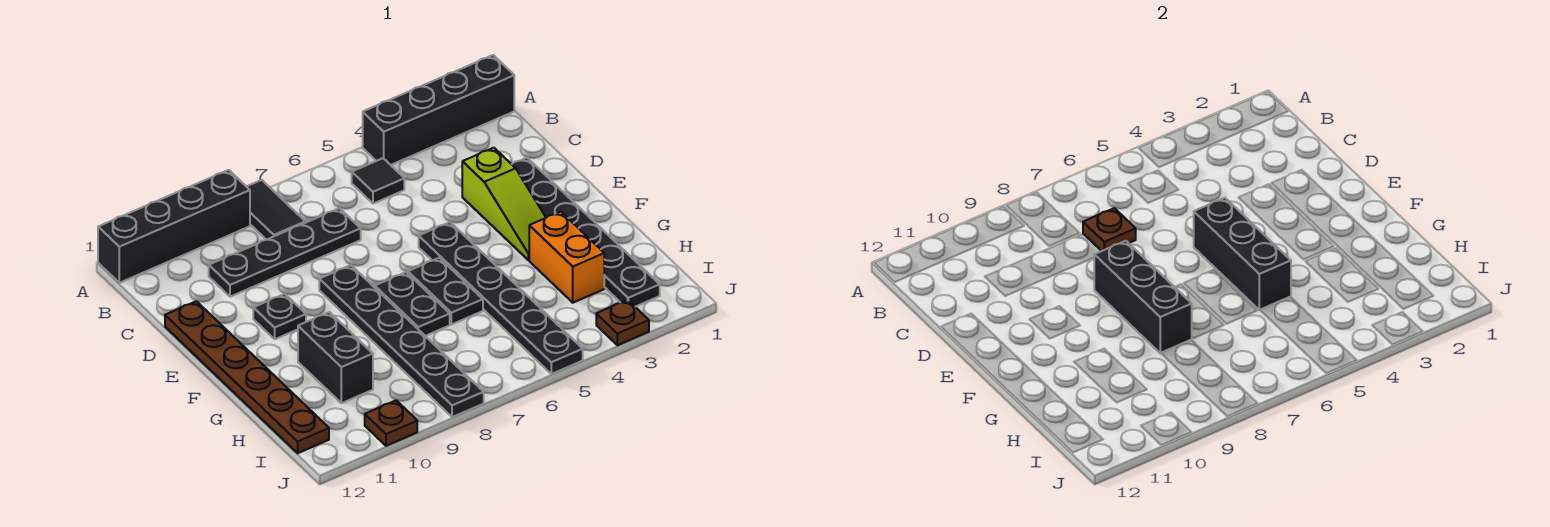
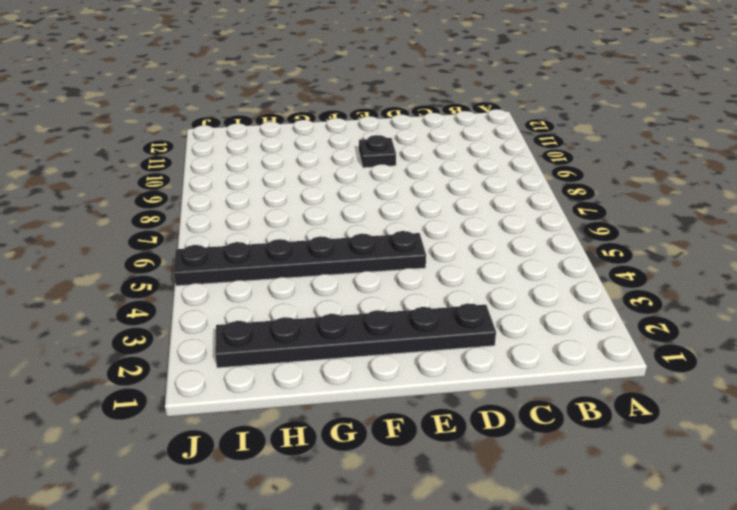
none -> black brick A1:A4 level 1
none -> black tile A8:B8 level 1
none -> black brick A9:A12 level 1

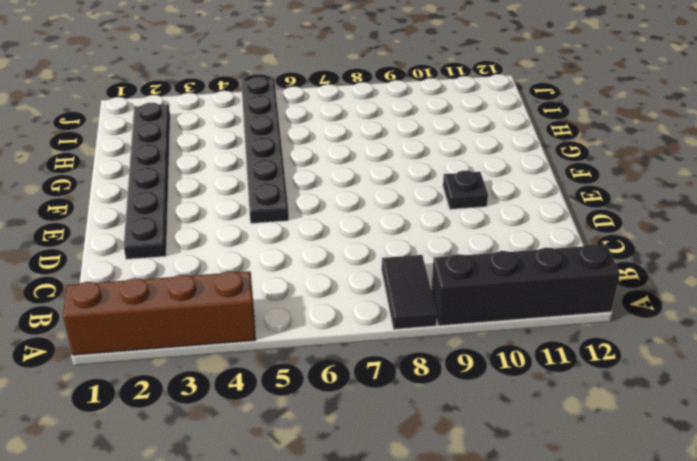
brown brick A1:A4 level 1 -> black brick A1:A4 level 1
none -> black tile B5 level 1
none -> black plate C7:C10 level 1
none -> lime slope D3:F3 level 1 top D

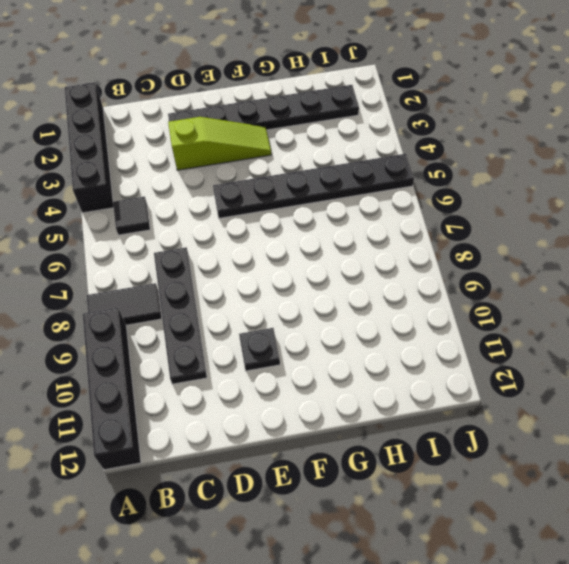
none -> brown plate D12:I12 level 1
none -> black plate E8:J8 level 1
none -> black plate F6:G6 level 1

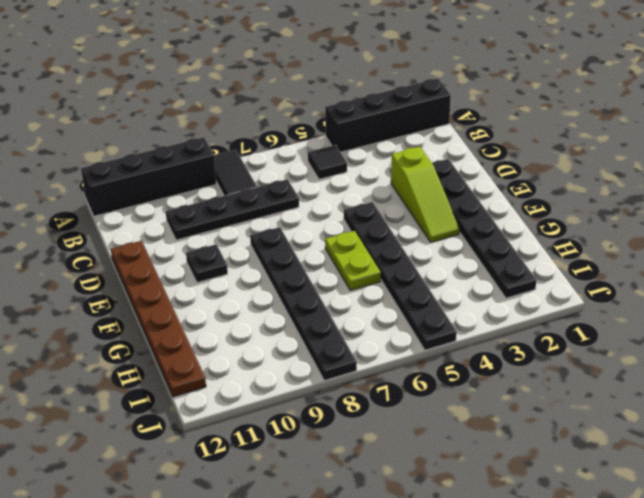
lime plate F6:G6 level 1 -> black plate F6:G6 level 1
none -> black plate F7:G7 level 1
none -> orange brick G3:H3 level 1
none -> black brick G10:H10 level 1

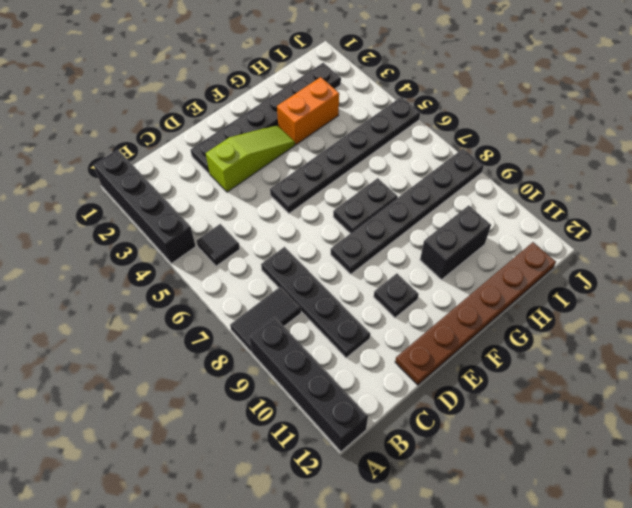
none -> black plate F6:G6 level 1
none -> brown plate J3 level 1
none -> brown plate J10 level 1

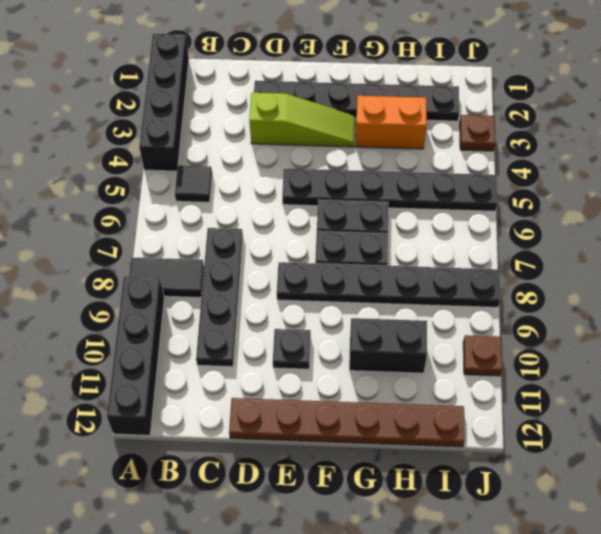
none -> brown plate C7 level 2
none -> black brick E5:G5 level 2
none -> black brick E8:G8 level 2

